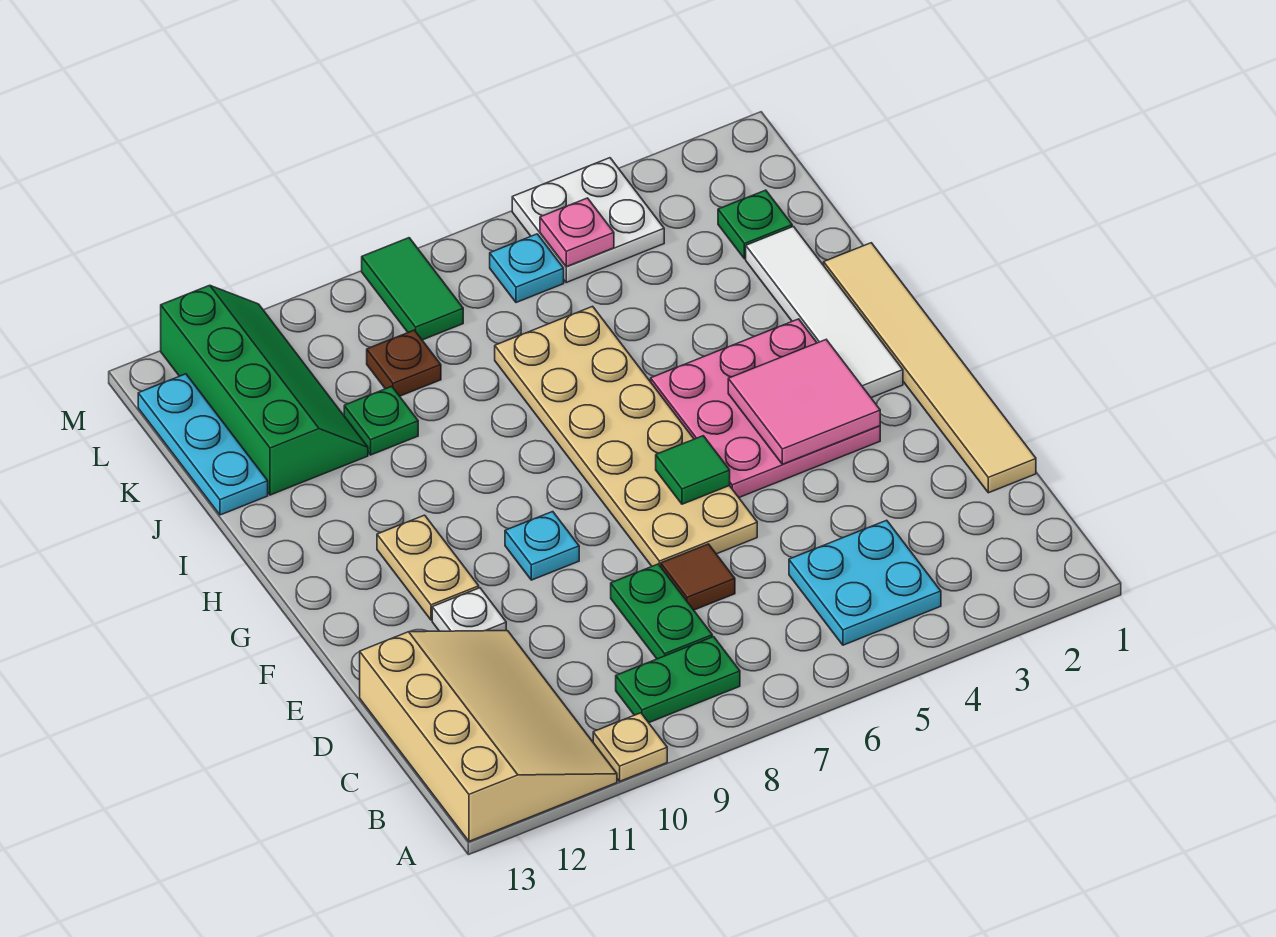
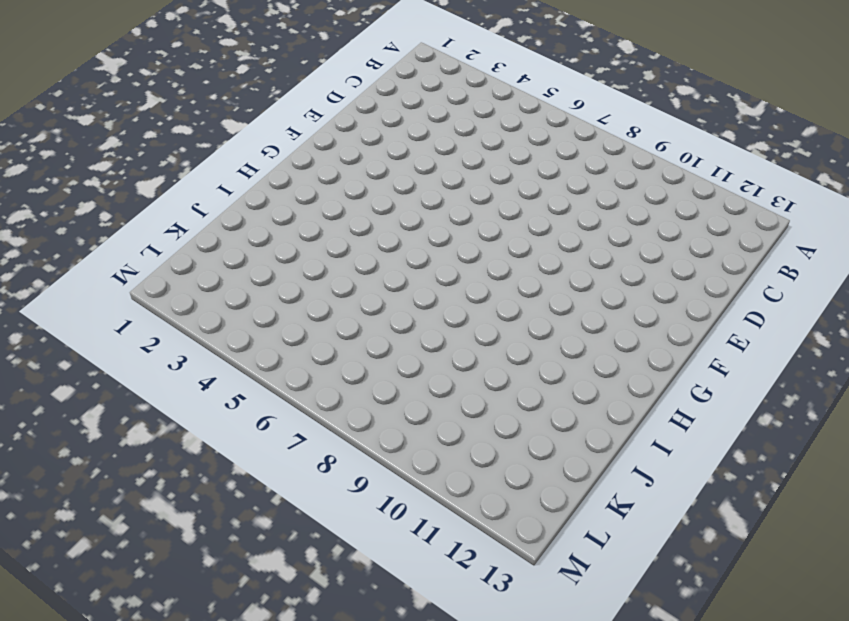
none -> tan plate A10 level 1
none -> tan slope A11:D13 level 1 top 13
none -> cyan plate B4:C5 level 1

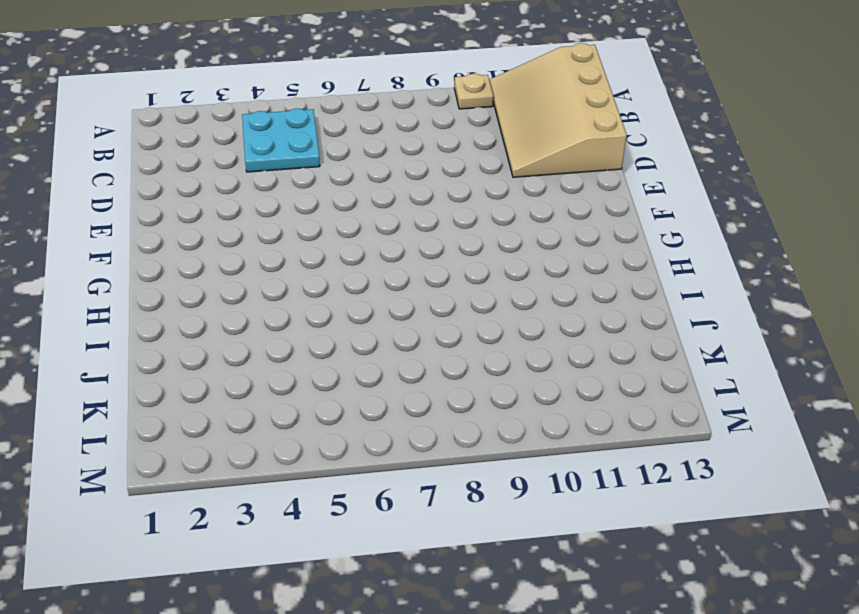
none -> green plate B8:B9 level 1
none -> green plate C8:D8 level 1
none -> tan tile D1:I1 level 1

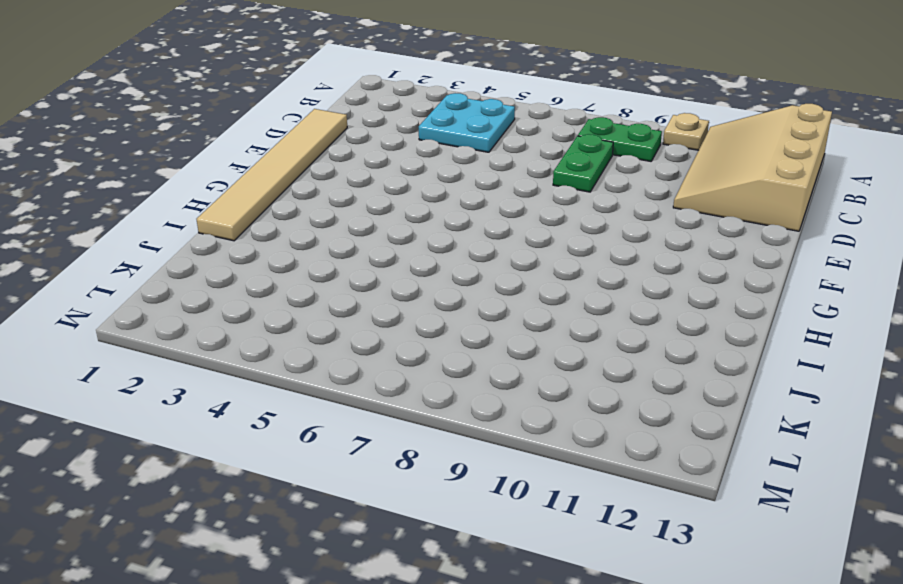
none -> brown tile D7 level 1
none -> tan plate E6:J7 level 1
none -> white plate E11 level 1

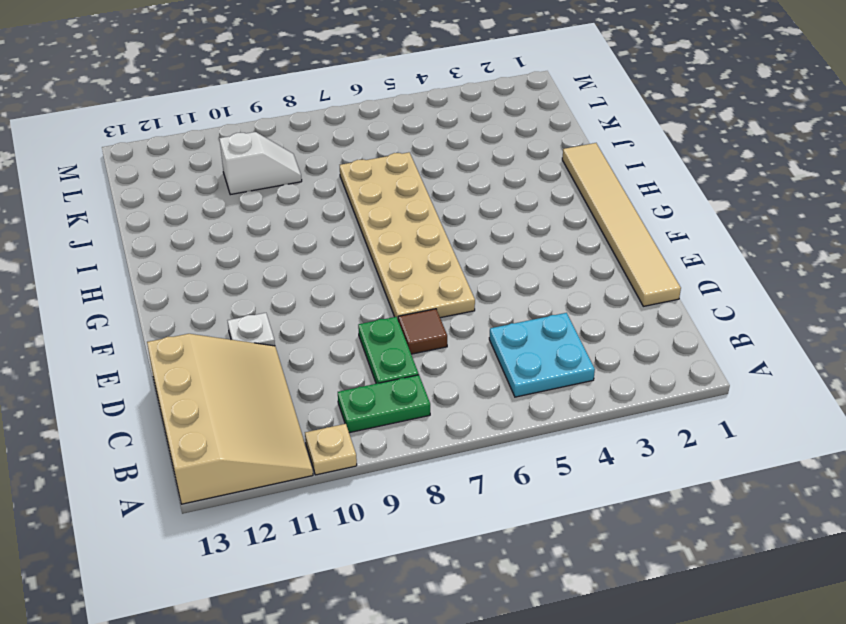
white slope K9:K10 level 1 top 10 -> brown plate K9 level 1
none -> pink plate F3:H5 level 1
none -> cyan plate F9 level 1
none -> tan plate F11:G11 level 1

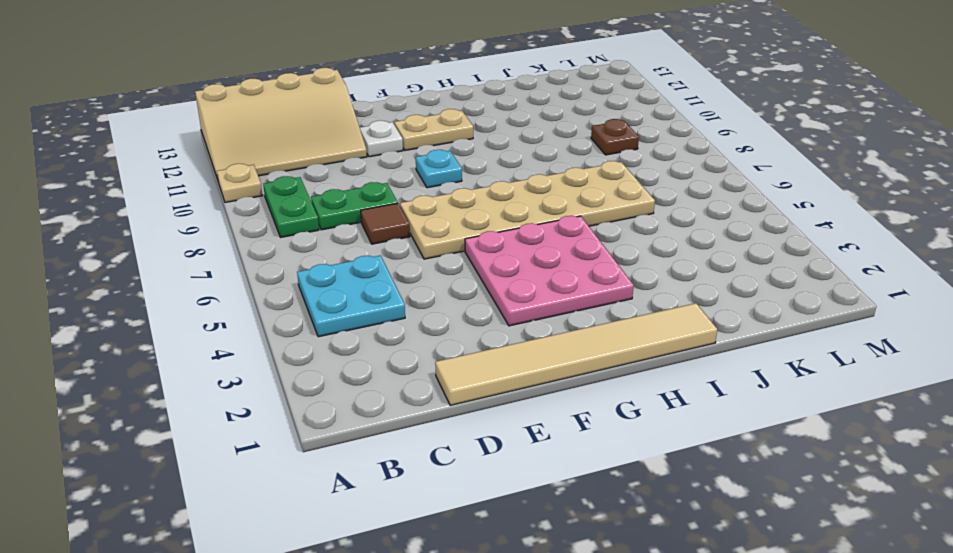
none -> white tile G2:J2 level 1
none -> green plate J10 level 1
none -> green slope J11:M12 level 1 top 12

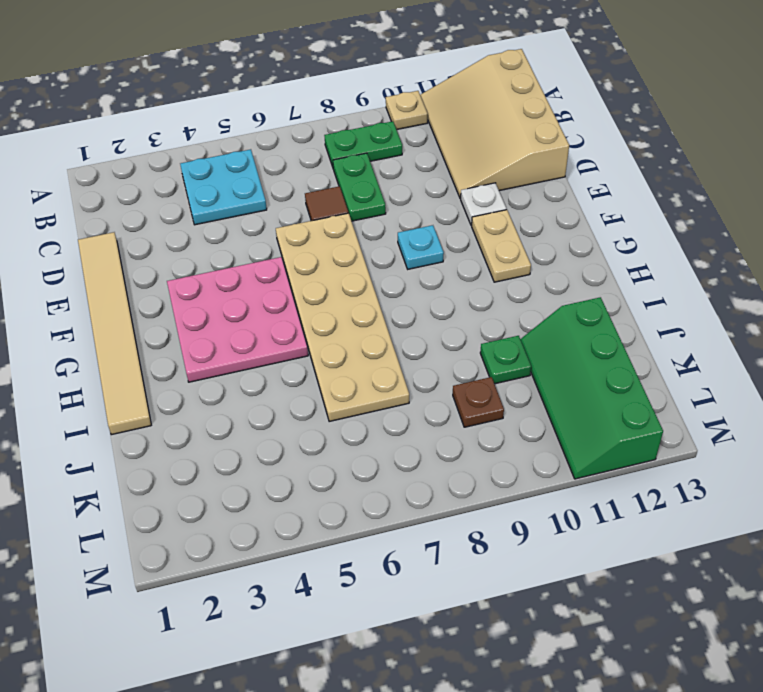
none -> white tile G2:J2 level 1
none -> cyan plate J13:L13 level 1
none -> green plate K2 level 1

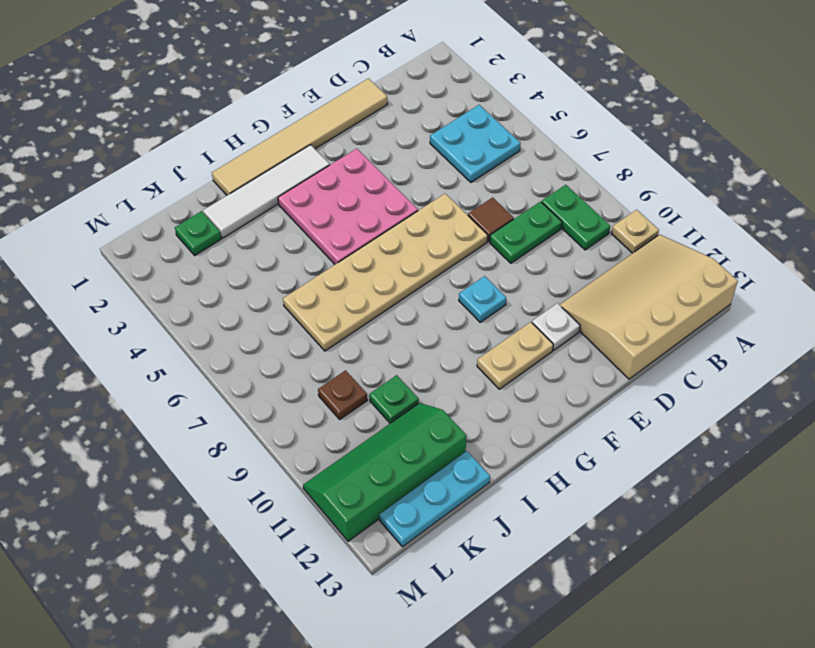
none -> white plate L4:M5 level 1
none -> cyan plate L6 level 1
none -> green tile L8:M8 level 1

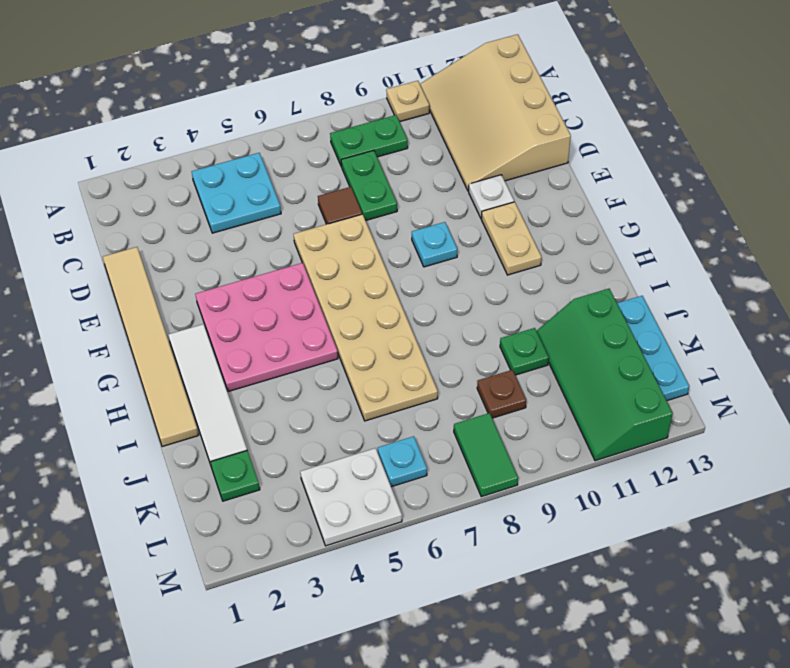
none -> pink tile F3:G4 level 2
none -> green tile F6 level 2
none -> pink plate L5 level 2

